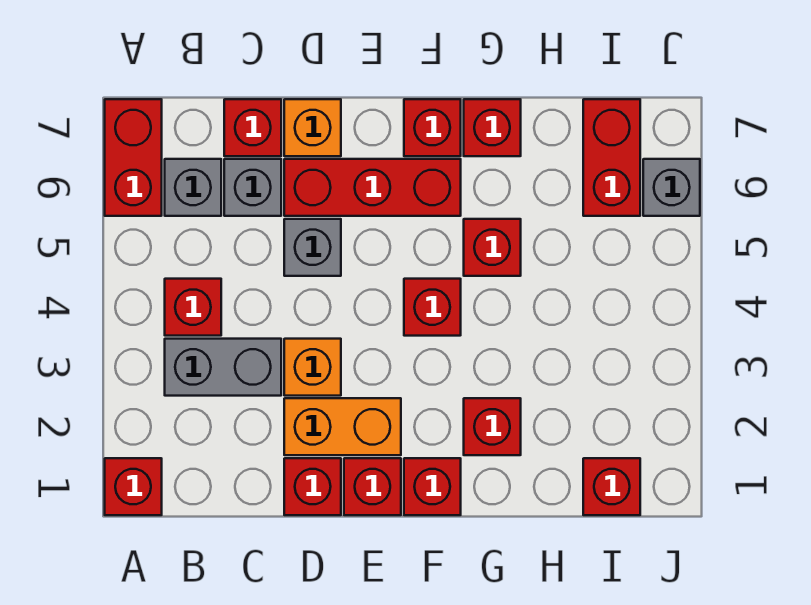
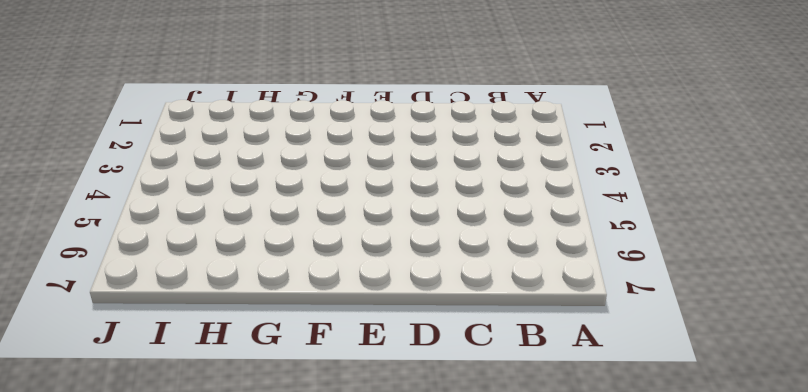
none -> red brick A1 level 1
none -> red brick A6:A7 level 1
none -> grey brick B3:C3 level 1

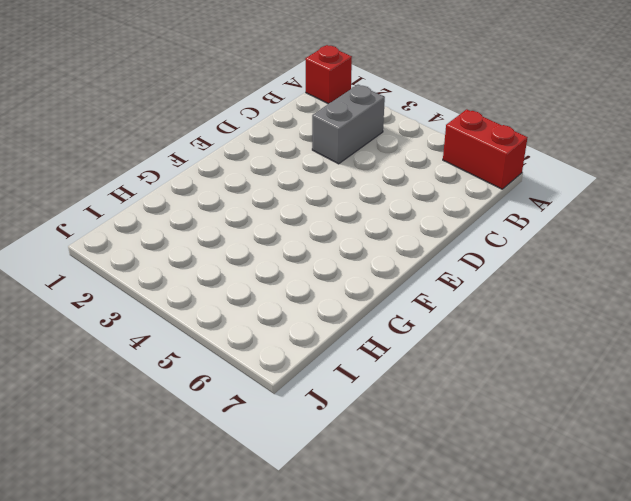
none -> red brick B4 level 1
none -> grey brick B6 level 1
none -> grey brick C6 level 1

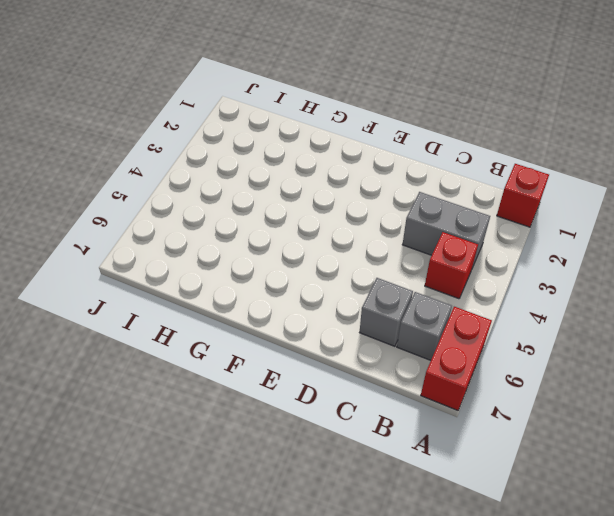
none -> red brick C7 level 1
none -> red brick D1 level 1
none -> orange brick D2:E2 level 1

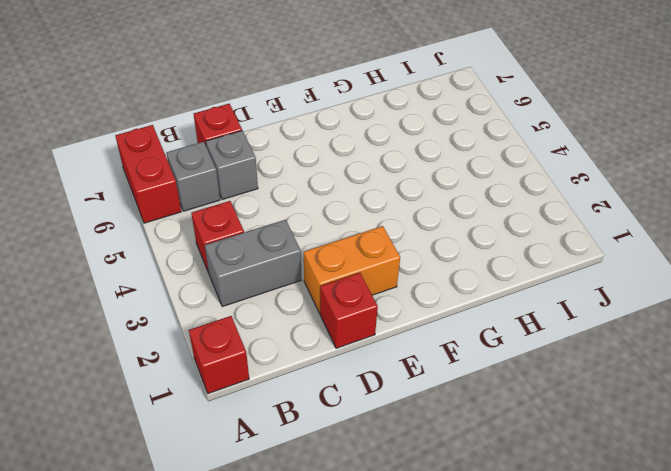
none -> orange brick D3 level 1
none -> grey brick D5 level 1
none -> red brick D6:F6 level 1

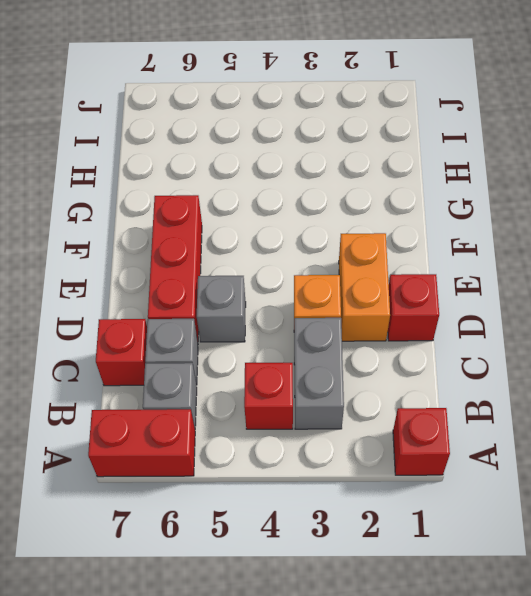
none -> orange brick D7 level 1
none -> red brick E1 level 1
none -> red brick F1 level 1

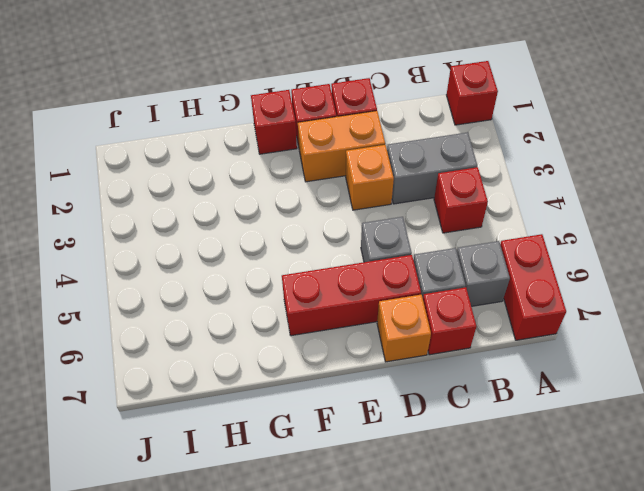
none -> red brick F4 level 1
none -> red brick F7 level 1
none -> red brick G2 level 1

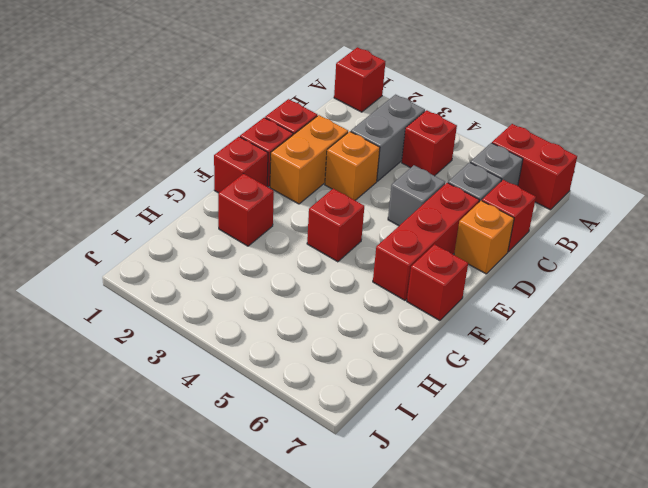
none -> red brick G5 level 1
none -> red brick G7 level 1
none -> red brick I1 level 1

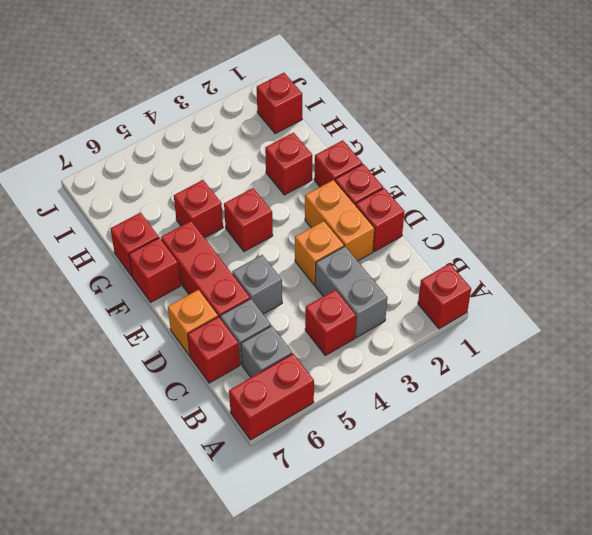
none -> red brick I6:I7 level 1
none -> grey brick J6 level 1

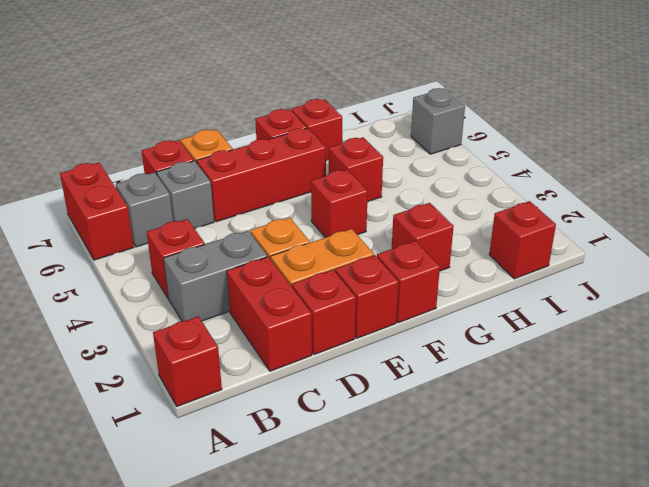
red brick C1:C2 level 1 -> red brick I6:I7 level 1
none -> grey brick D5 level 1

